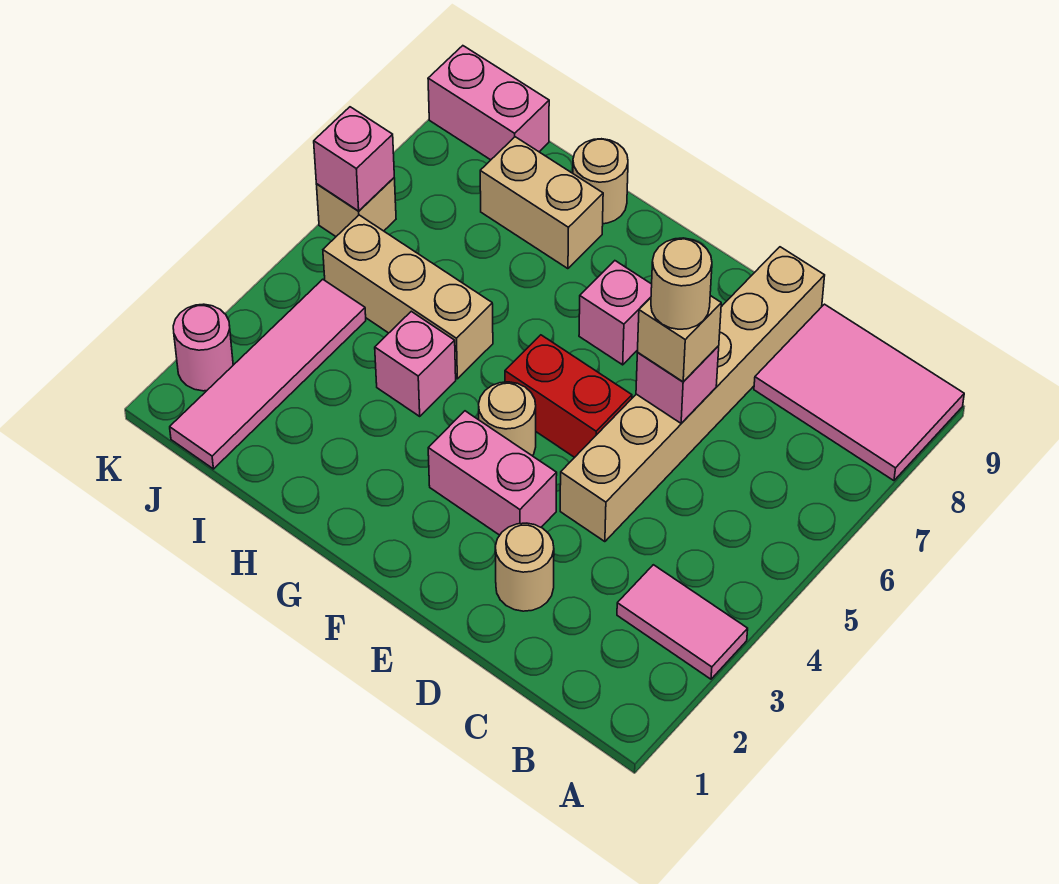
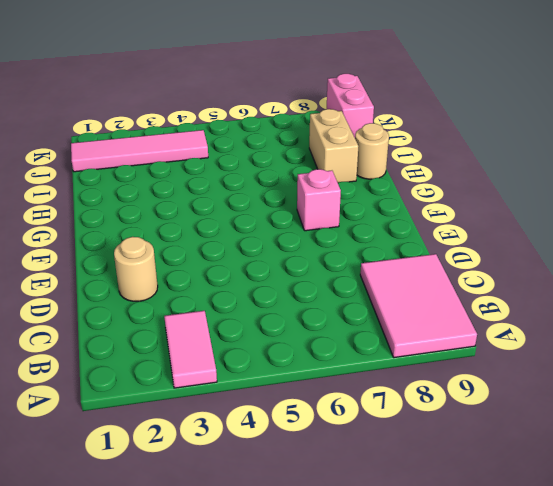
none -> tan brick D4:D9 level 1
none -> pink brick E3:F3 level 1
none -> red brick E5:F5 level 1

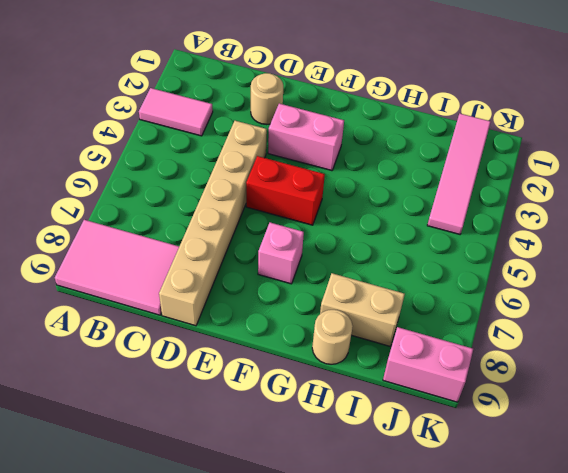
none -> tan round brick F4 level 1
none -> pink brick H4 level 1
none -> tan brick H5:J5 level 1

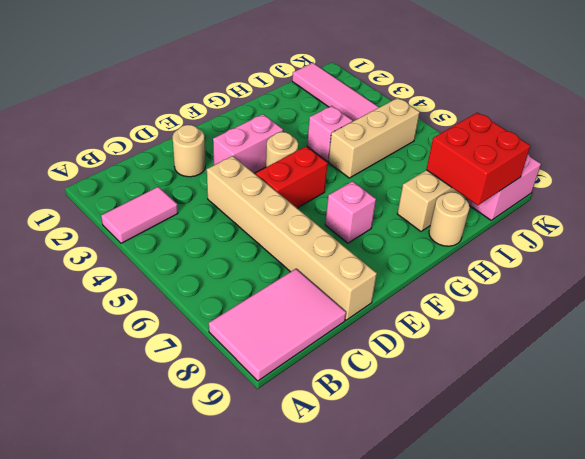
red brick I8:J9 level 2 -> none
none -> pink round brick K2 level 1
none -> tan brick K6 level 1
none -> pink brick D6 level 2

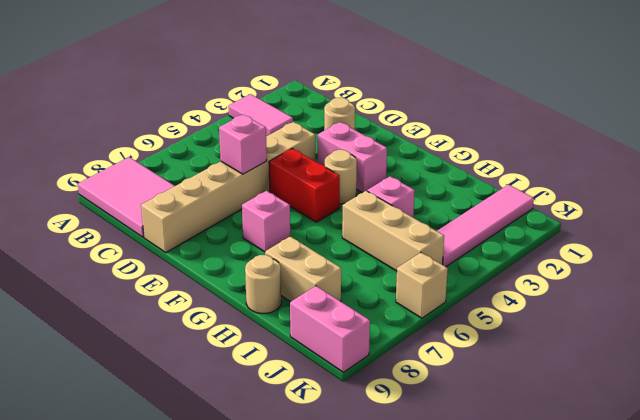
none -> pink round brick K2 level 1
none -> pink brick K6 level 2
none -> tan brick D6 level 3

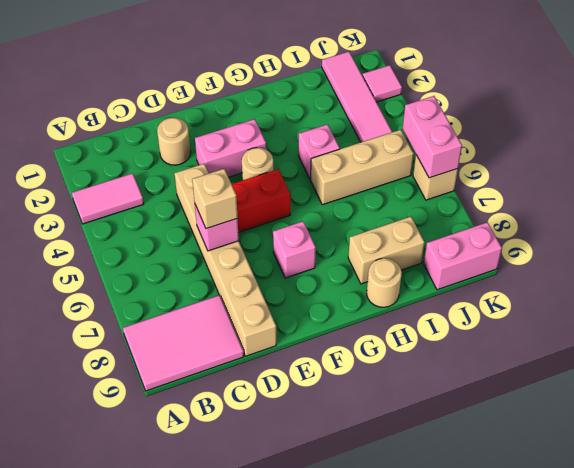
pink tile K2 level 1 -> pink round brick K2 level 1
pink brick K5:K6 level 2 -> pink brick K6 level 2
none -> tan round brick D6 level 4

